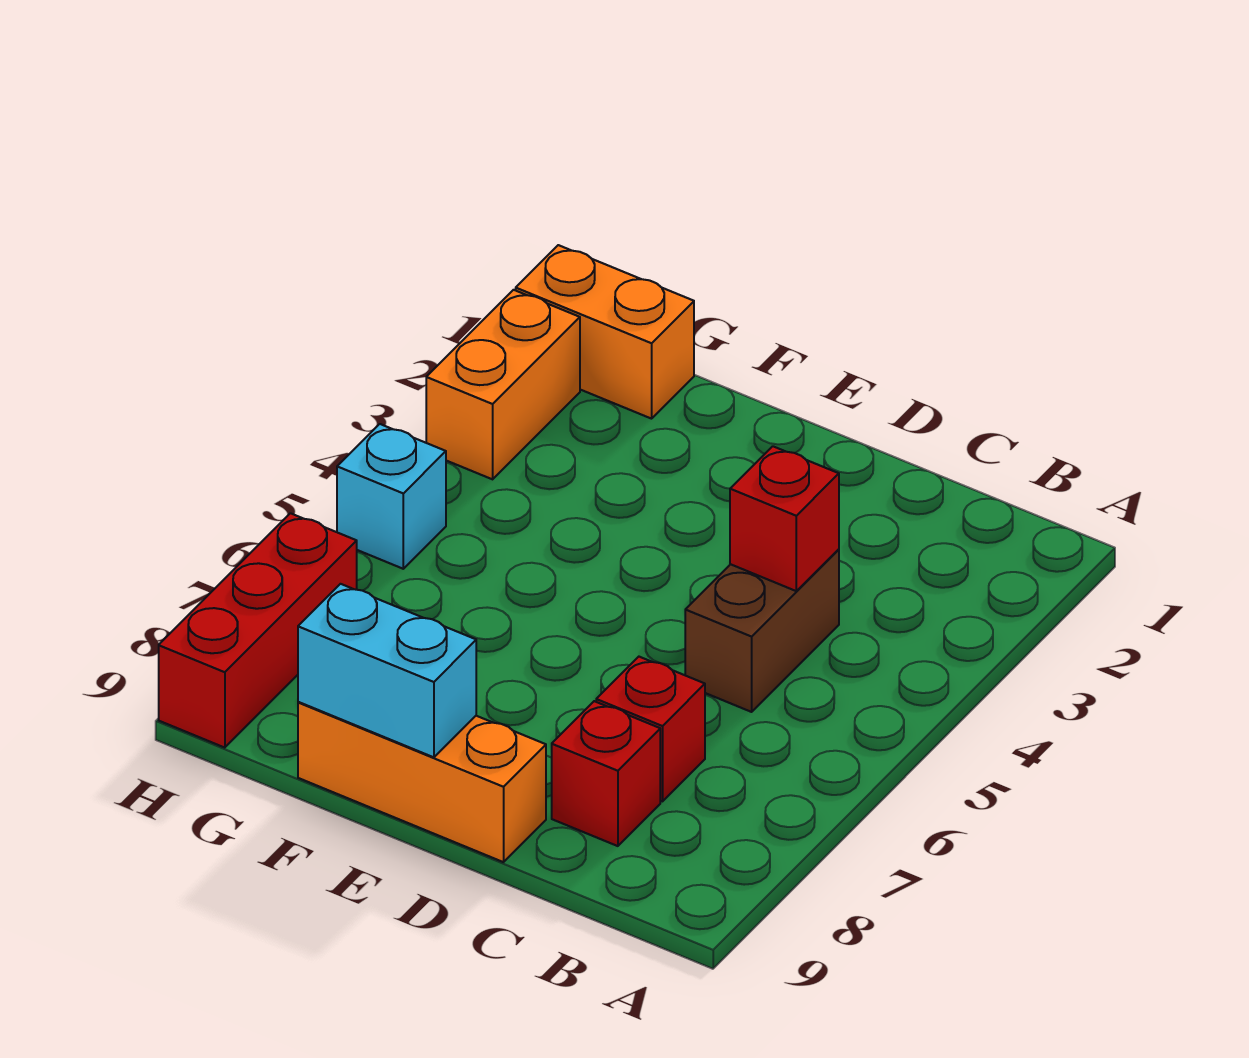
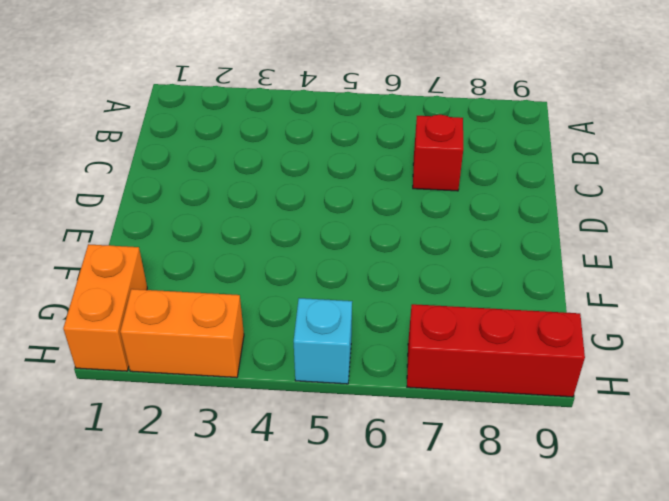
none -> brown brick C4:C5 level 1
none -> red brick C8 level 1

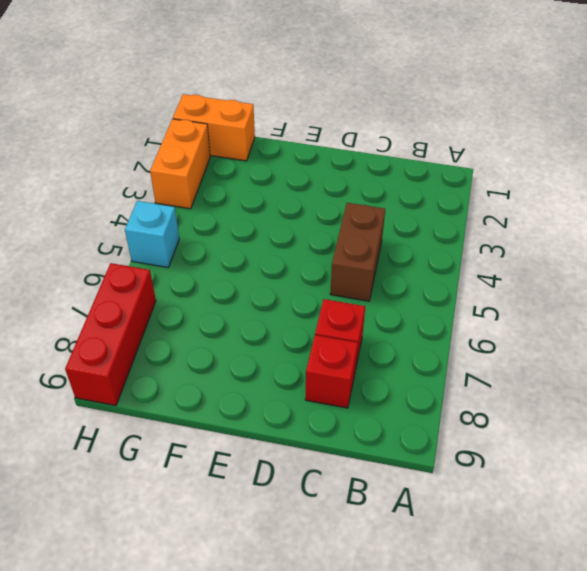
none -> orange brick D9:F9 level 1
none -> red brick C4 level 2

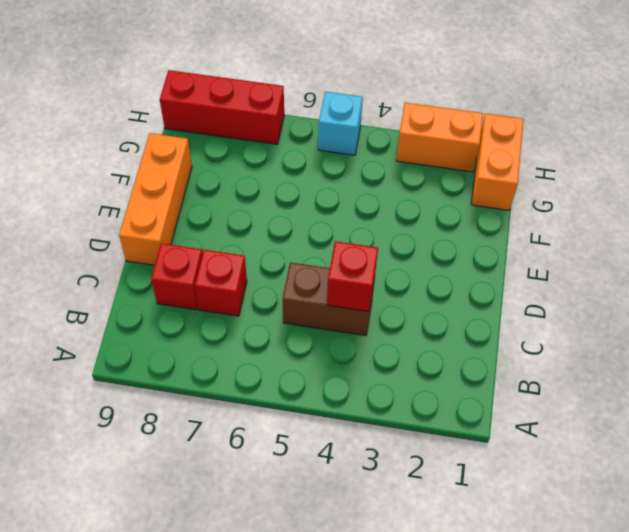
none -> cyan brick E9:F9 level 2

